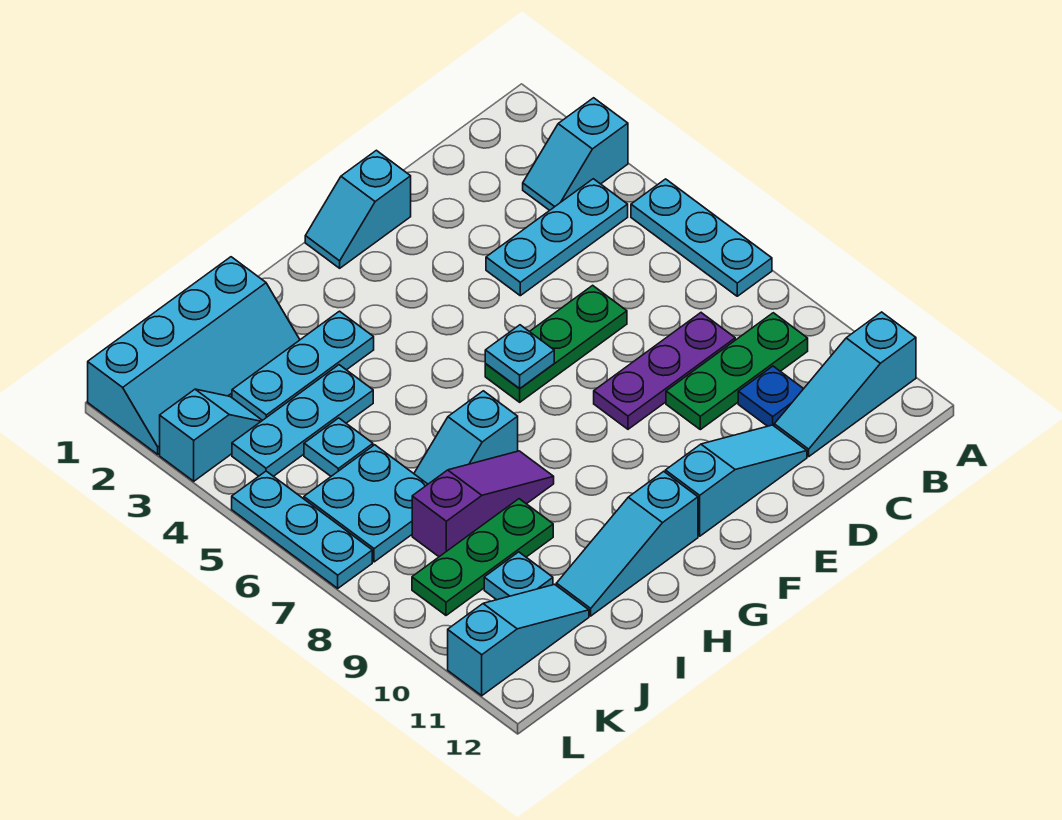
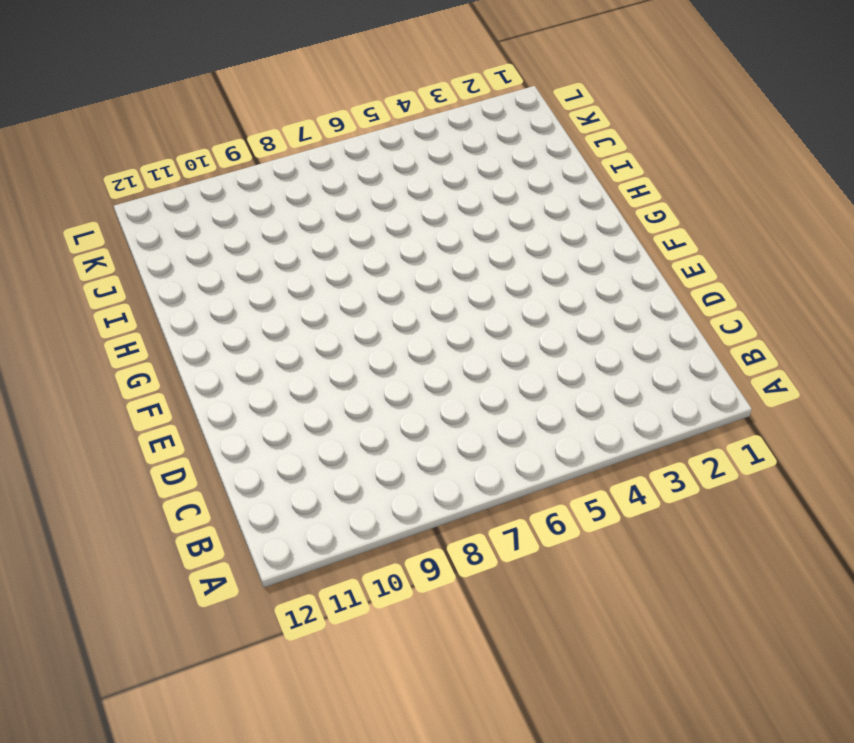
none -> cyan slope A3:B3 level 1 top A
none -> cyan plate A5:A7 level 1
none -> cyan slope A11:C11 level 1 top A

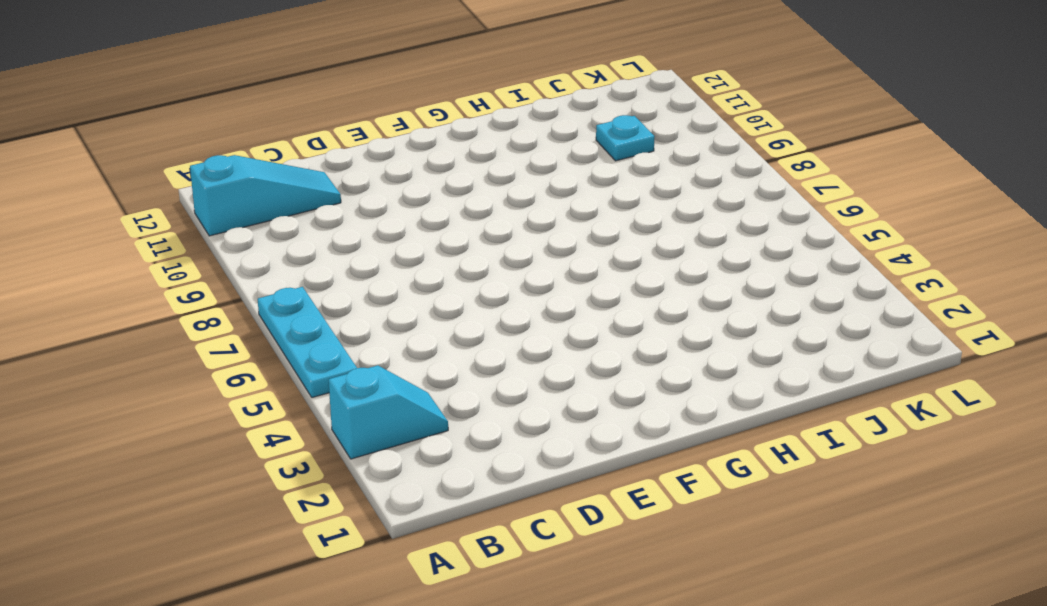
none -> cyan plate B4:D4 level 1
none -> green plate B9:D9 level 1
none -> purple plate C8:E8 level 1

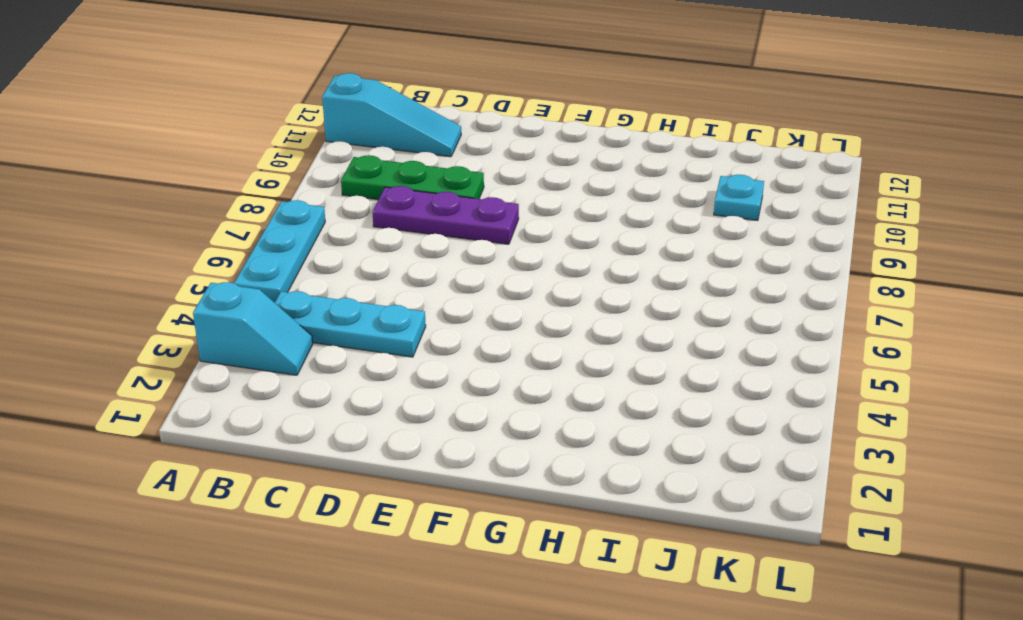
none -> blue plate C10 level 1
none -> green plate D6:F6 level 1
none -> cyan slope D11:F11 level 1 top F

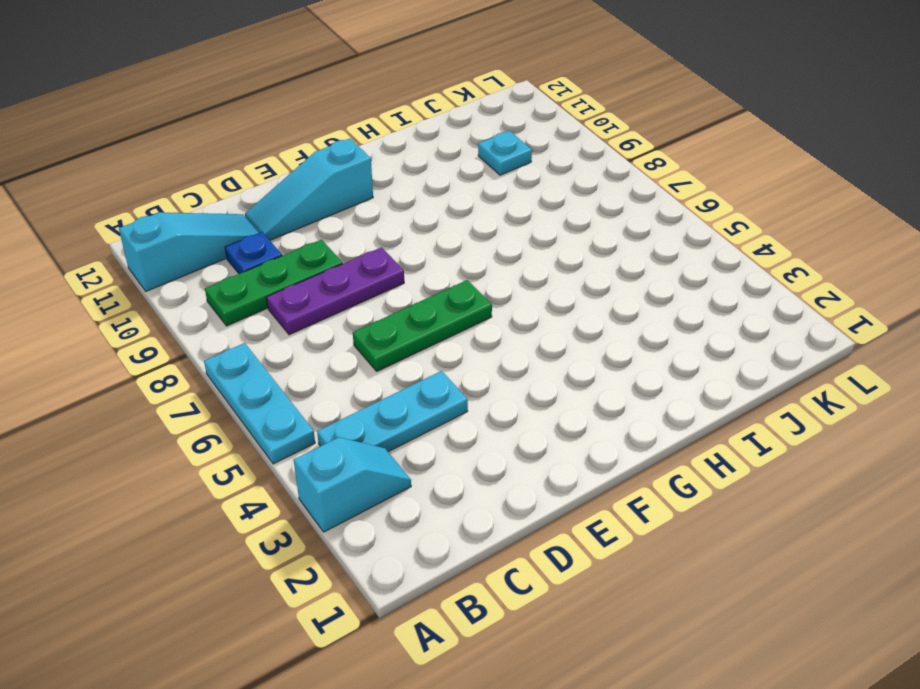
none -> cyan slope E1:F1 level 1 top E
none -> cyan slope G11:I11 level 1 top G
none -> cyan plate H3:J3 level 1

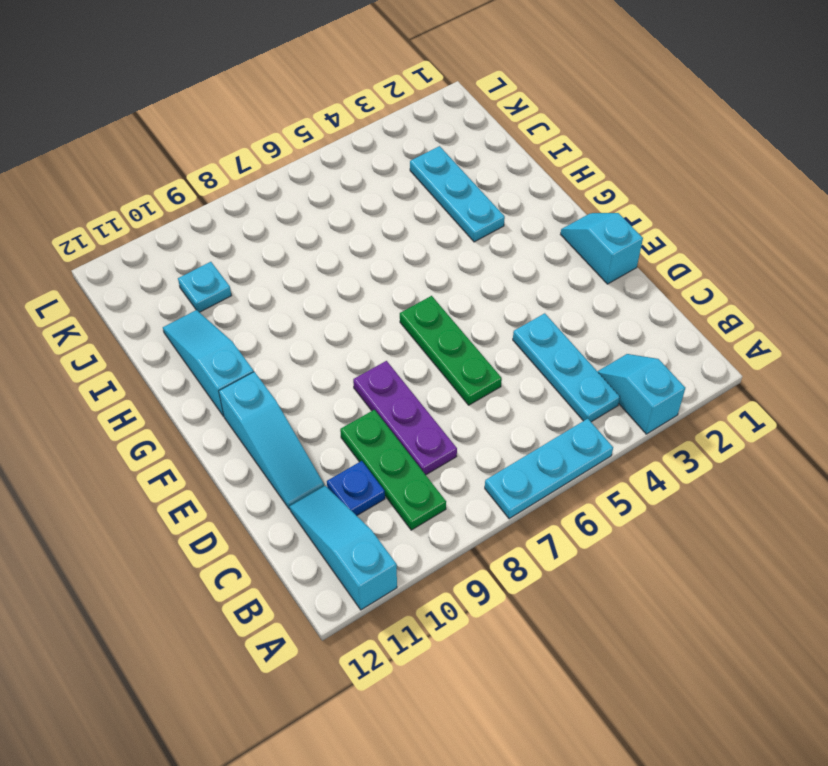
none -> cyan slope H7:I7 level 1 top H
none -> purple slope H8:J8 level 1 top J
none -> cyan slope I1:L2 level 1 top 1

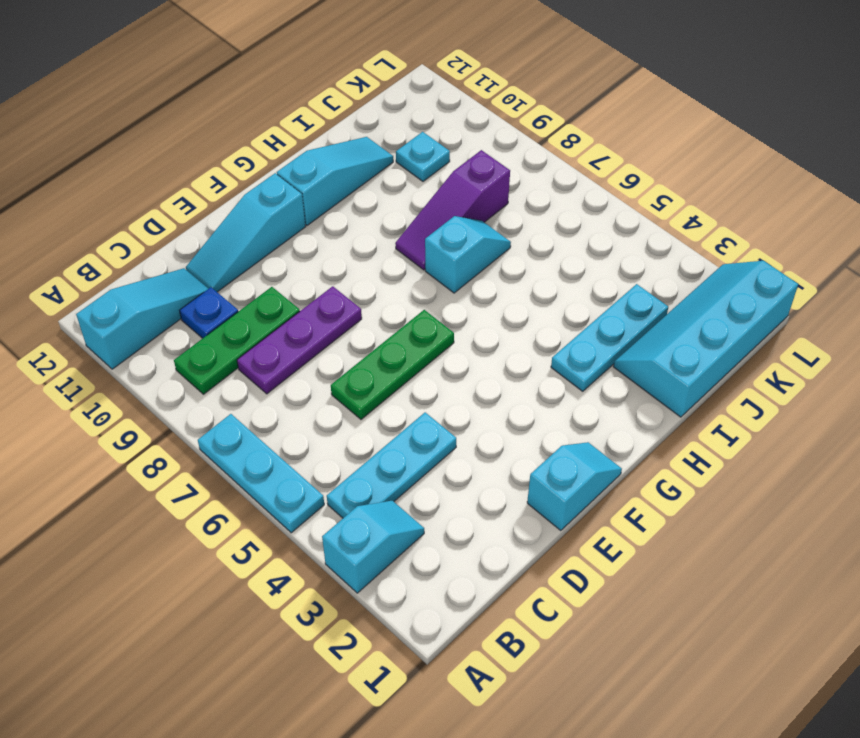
none -> cyan plate I4:K4 level 1
none -> green plate I9:K9 level 1
none -> cyan plate J5 level 1

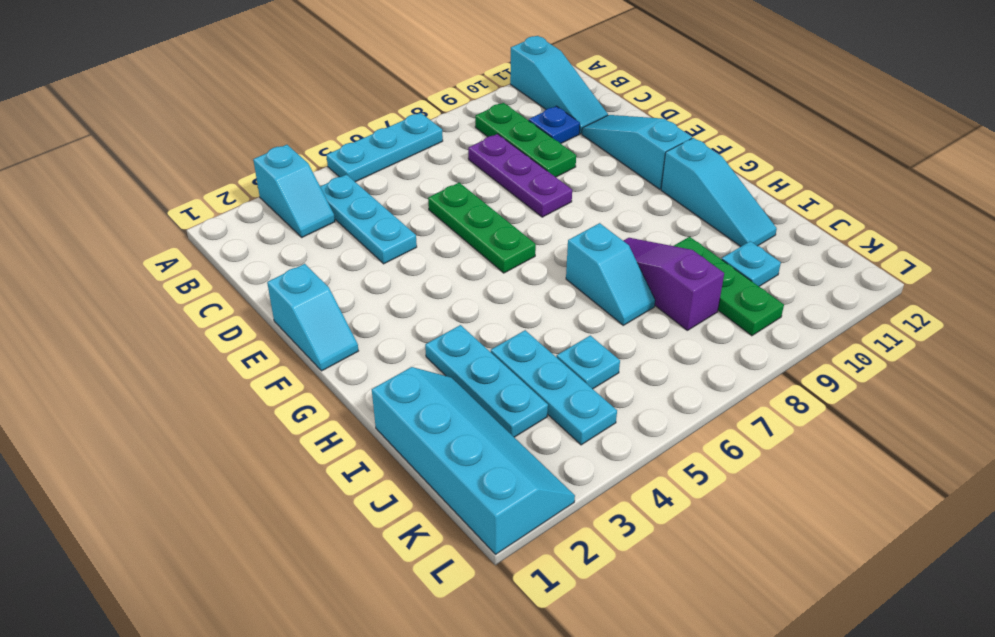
none -> cyan plate J6:K7 level 1
none -> cyan slope J11:L11 level 1 top L
none -> cyan slope K3:L3 level 1 top L

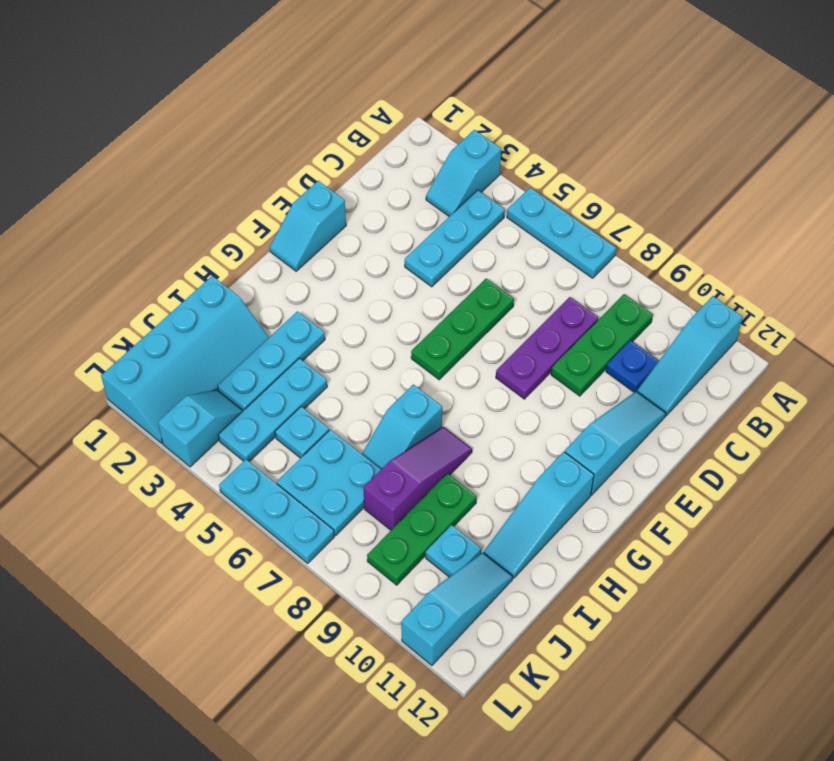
none -> cyan plate F6 level 2

